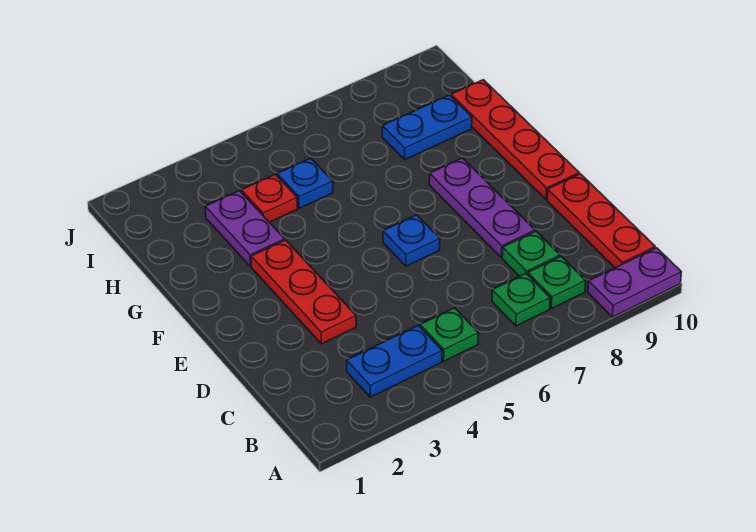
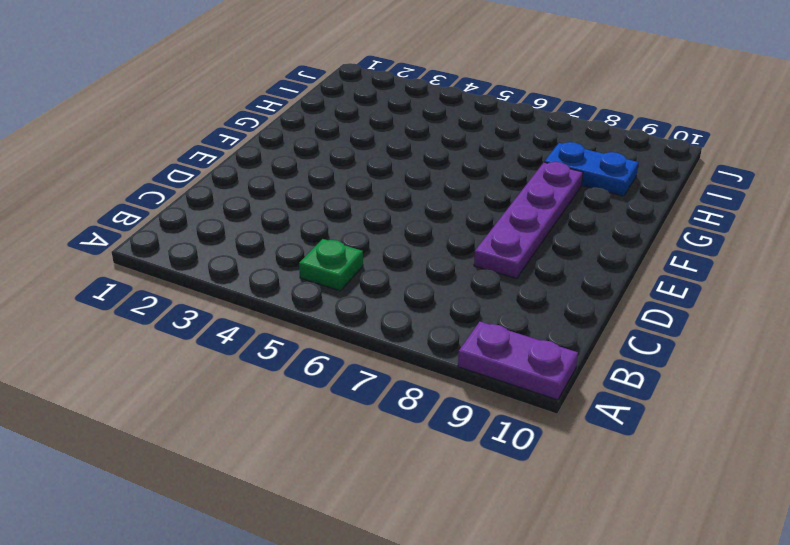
purple plate D8:G8 level 1 -> purple plate D8:F8 level 1
none -> blue plate B3:B4 level 1
none -> green plate B7 level 1
none -> green plate B8 level 1

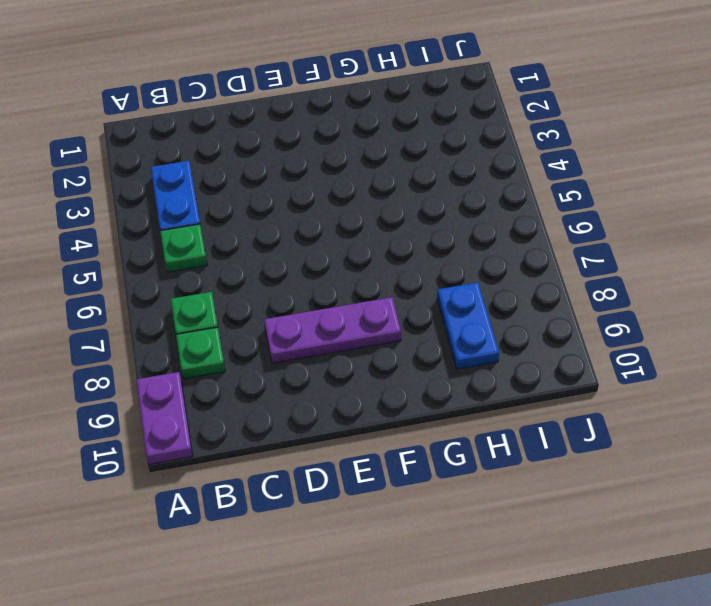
none -> red plate B10:D10 level 1
none -> green plate C8 level 1
none -> red plate D3:F3 level 1

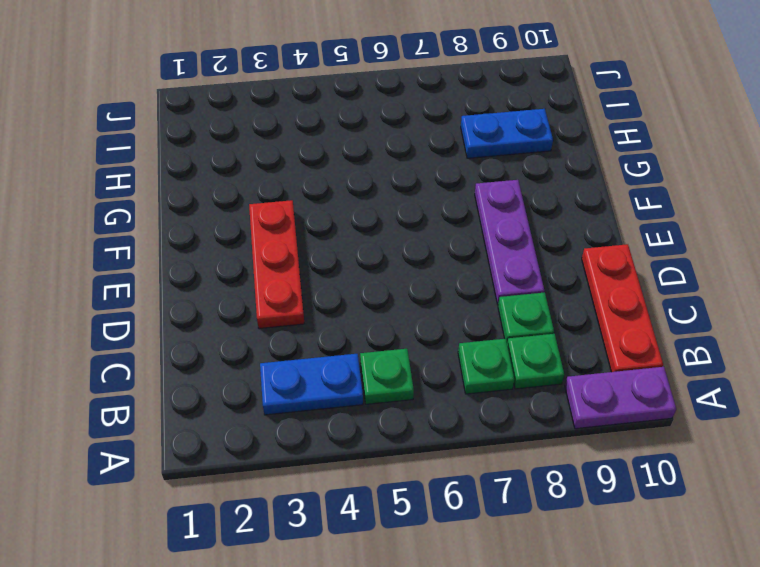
none -> blue plate E6 level 1
none -> red plate E10:H10 level 1
none -> purple plate G3:H3 level 1

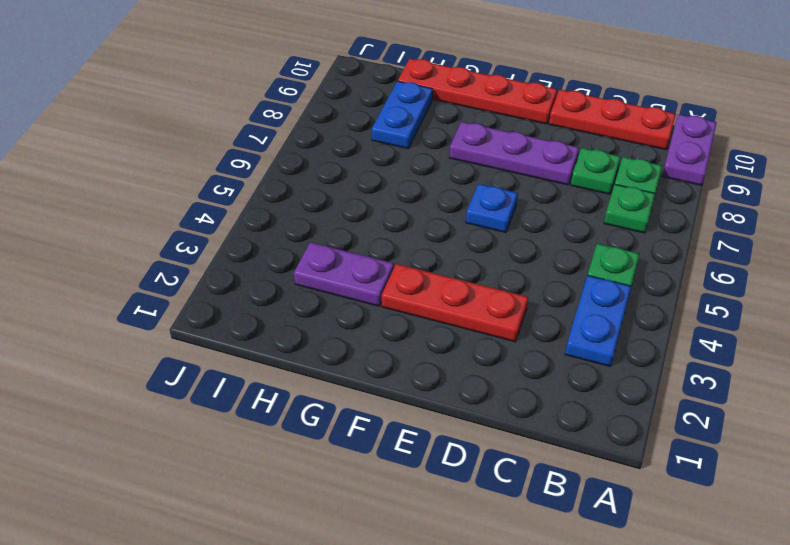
none -> red plate H4 level 1
none -> blue plate H5 level 1

